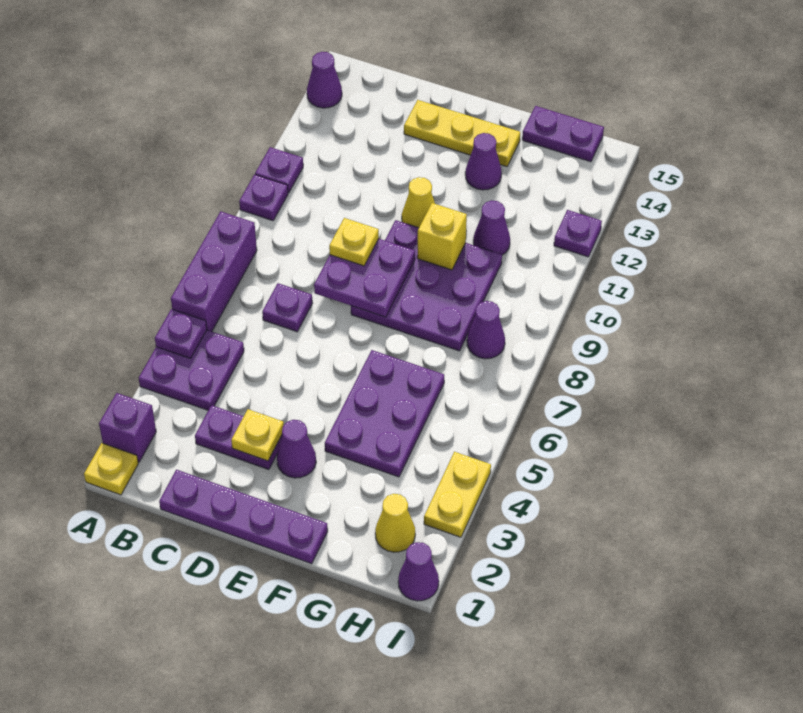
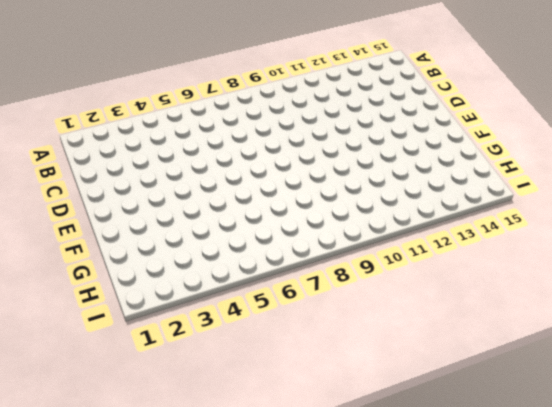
none -> yellow plate A1 level 1
none -> purple brick A2 level 1
none -> purple plate A4:B5 level 1

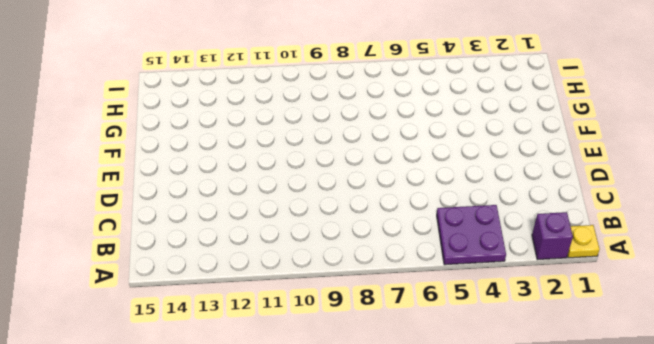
none -> purple brick A6:A8 level 1
none -> purple plate A10 level 1
none -> purple plate A11 level 1

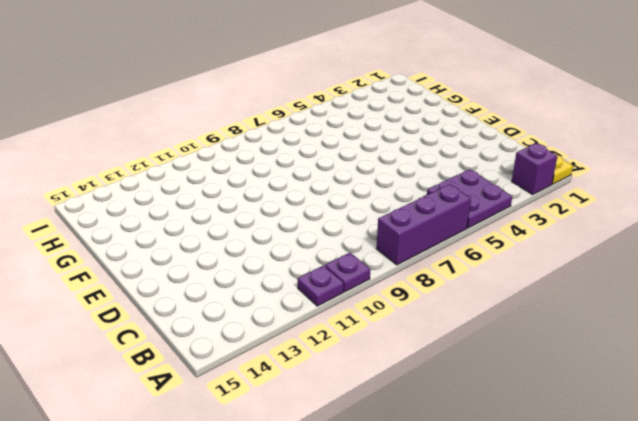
none -> purple cone A14 level 1
none -> purple plate C1:F1 level 1
none -> purple plate C3:D3 level 1

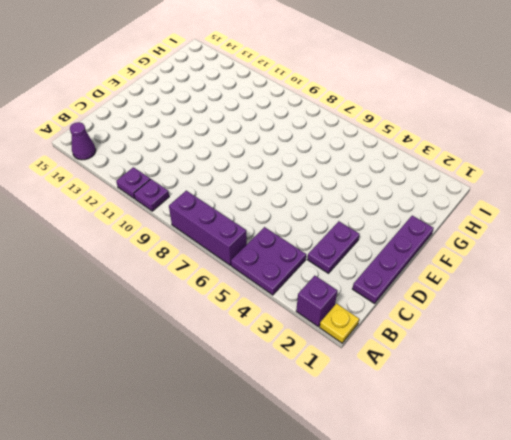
none -> purple plate C7 level 1
none -> yellow plate D14:F14 level 1
none -> purple cone E3 level 1

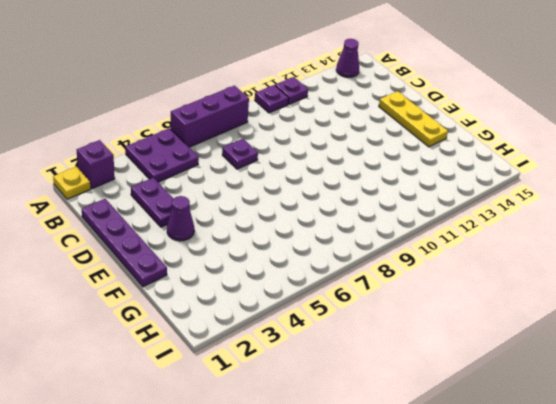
none -> purple plate E8:G10 level 1
none -> yellow cone E11 level 1
none -> purple plate F4:G6 level 1

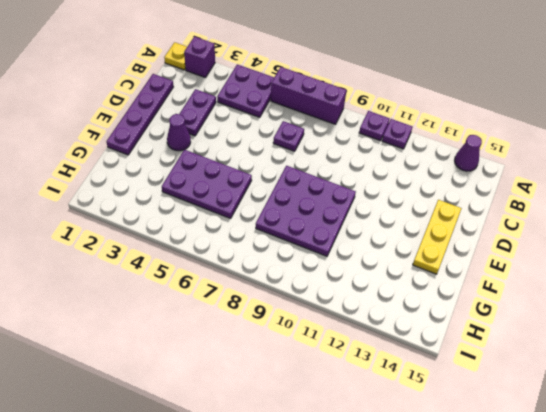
none -> yellow cone E11 level 1
none -> purple cone F13 level 1
none -> purple cone G11 level 1

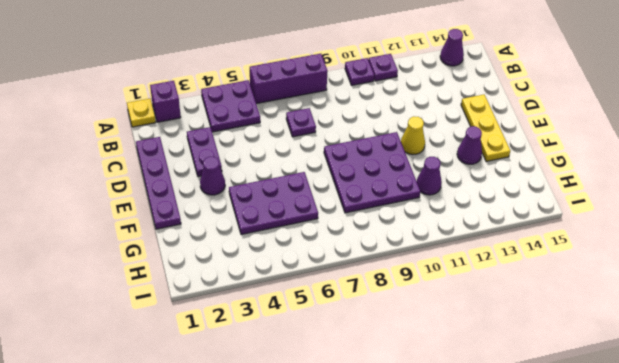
none -> purple plate G15:H15 level 1
none -> yellow cone H2 level 1
none -> purple cone H8 level 1

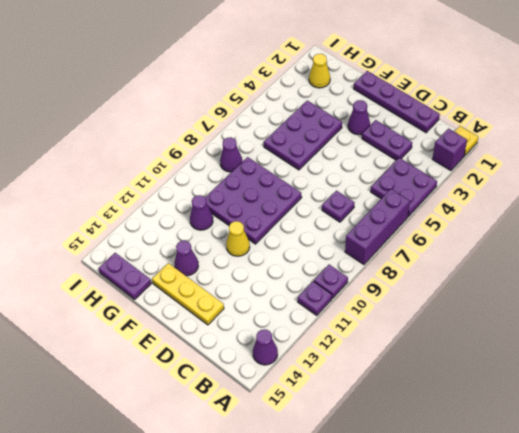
none -> purple cone I1 level 1
none -> yellow plate I3:I4 level 1
none -> purple plate I12 level 1

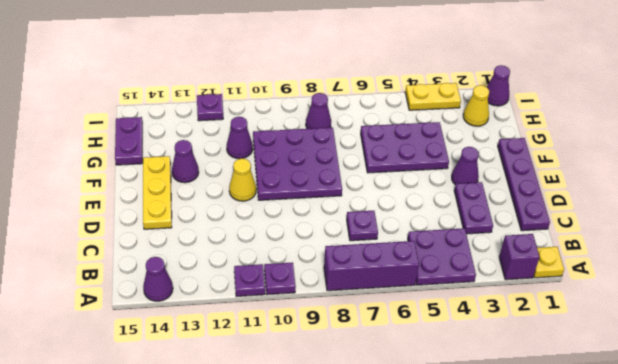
none -> purple plate A5 level 2
none -> yellow plate D3 level 2
none -> purple plate D8:E9 level 2

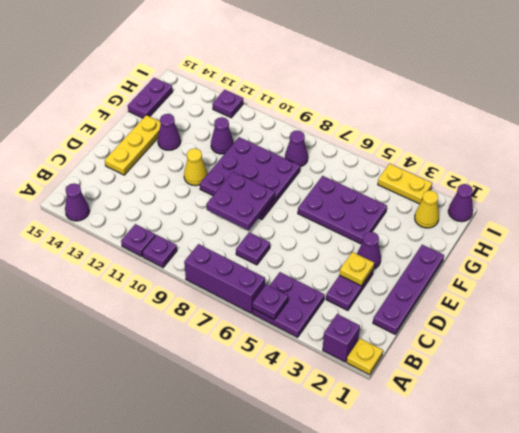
none -> yellow brick F10 level 2
none -> yellow plate D9 level 3

